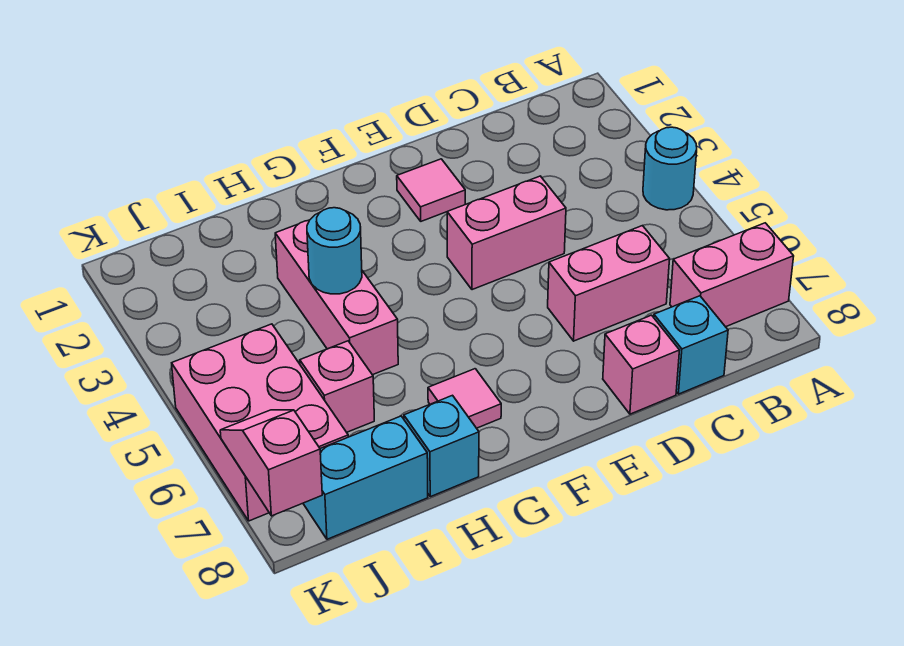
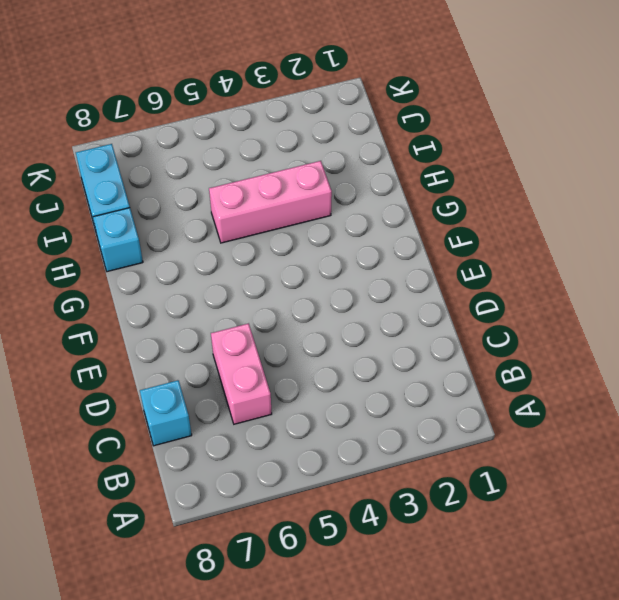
none -> cyan round brick A4 level 1
none -> pink brick A7:B7 level 1
none -> pink brick D4:E4 level 1

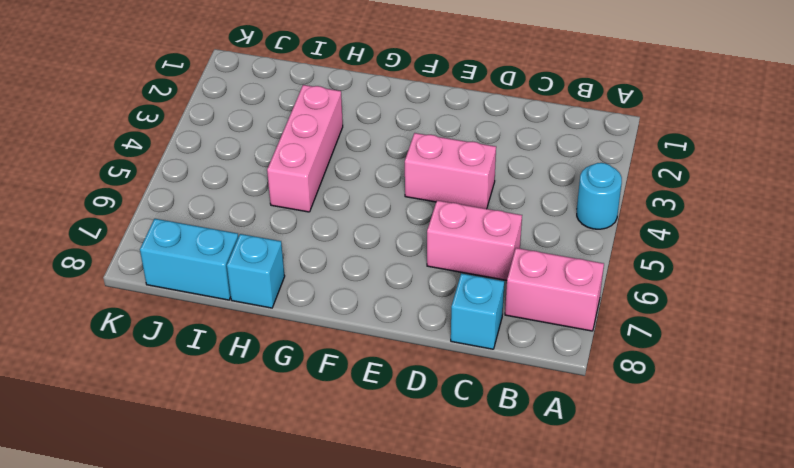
none -> pink brick D8 level 1
none -> pink tile E2 level 1
none -> pink tile G7 level 1

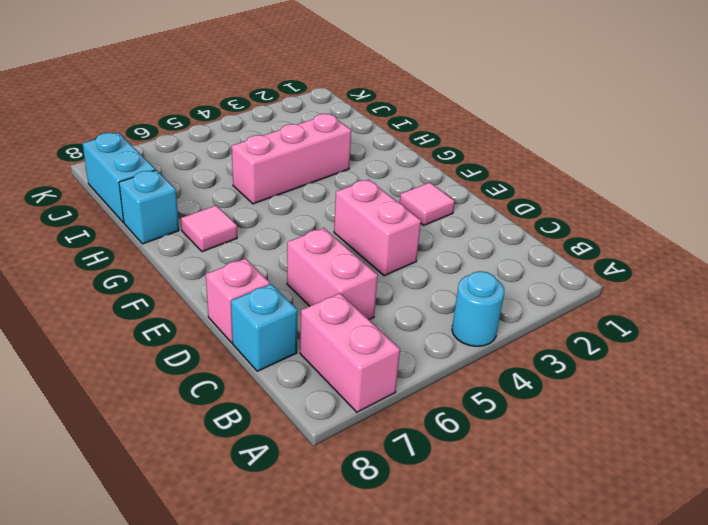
none -> pink brick I6 level 1
none -> pink brick J5:K7 level 1
none -> cyan round brick H4 level 2

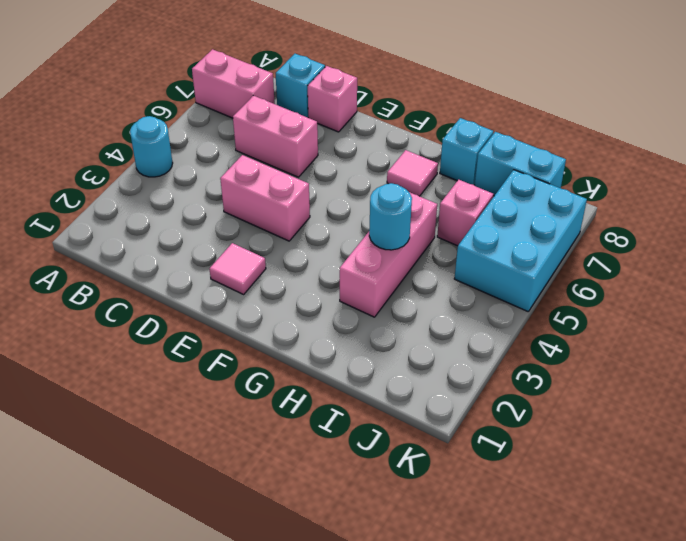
cyan brick J5:K7 level 1 -> pink brick J5:K7 level 1
none -> pink slope K7:K8 level 2 top 8

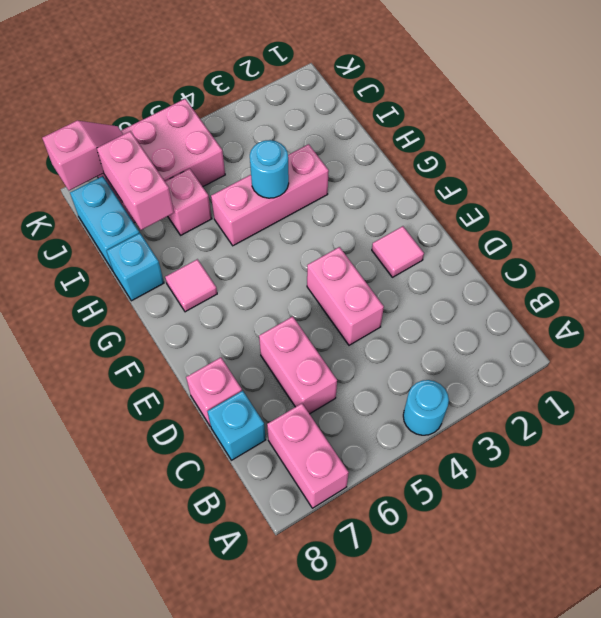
pink brick I7:J7 level 2 -> none

